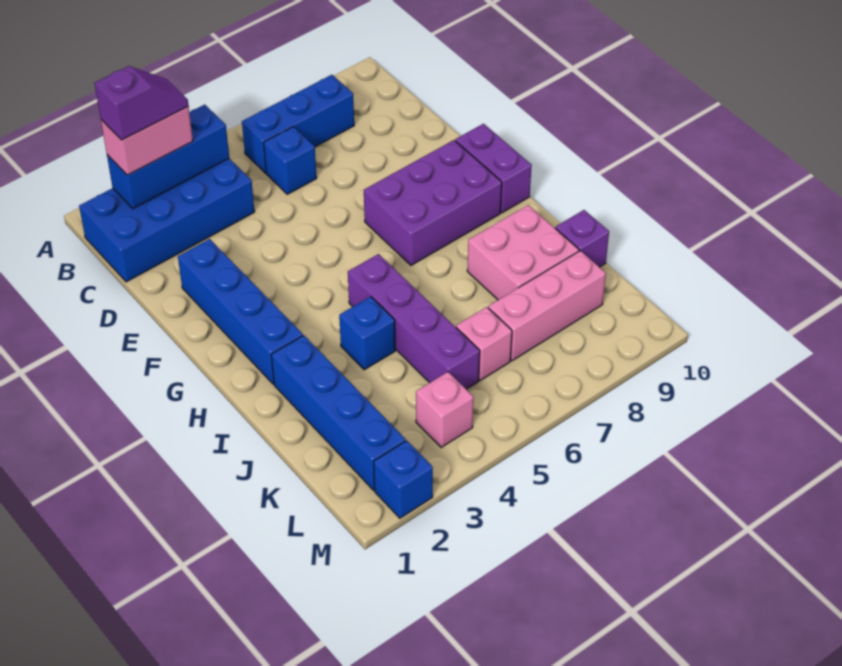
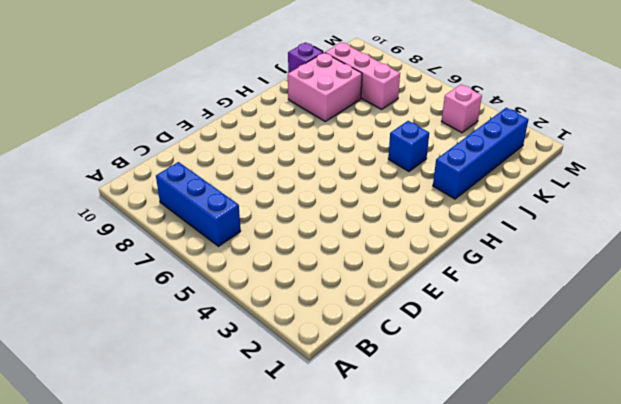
none -> blue brick B1:C4 level 1
none -> blue brick C6 level 1
none -> blue brick E2:H2 level 1

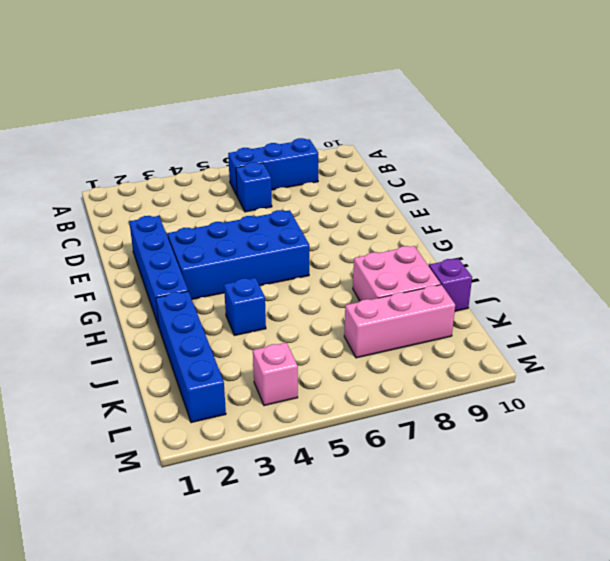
blue brick F3:G6 level 1 -> blue brick B1:C4 level 1
none -> purple brick F7:G9 level 1
none -> purple brick F10:G10 level 1
none -> purple brick H5:K5 level 1

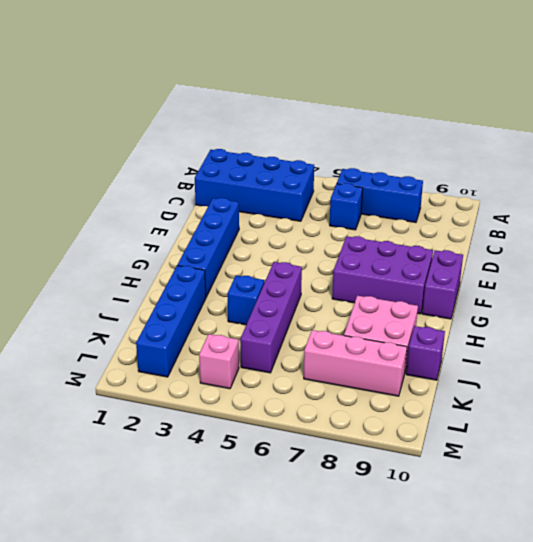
none -> pink brick K6 level 1
none -> blue brick M2 level 1
none -> blue brick B2:B4 level 2

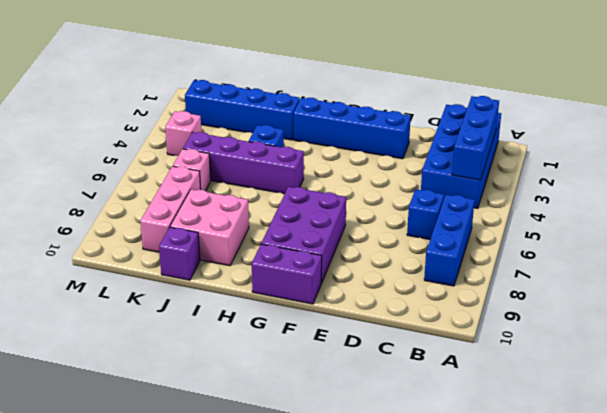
none -> blue brick M2 level 1
none -> pink brick B2:B3 level 3
none -> purple slope B2:B3 level 4 top 2

